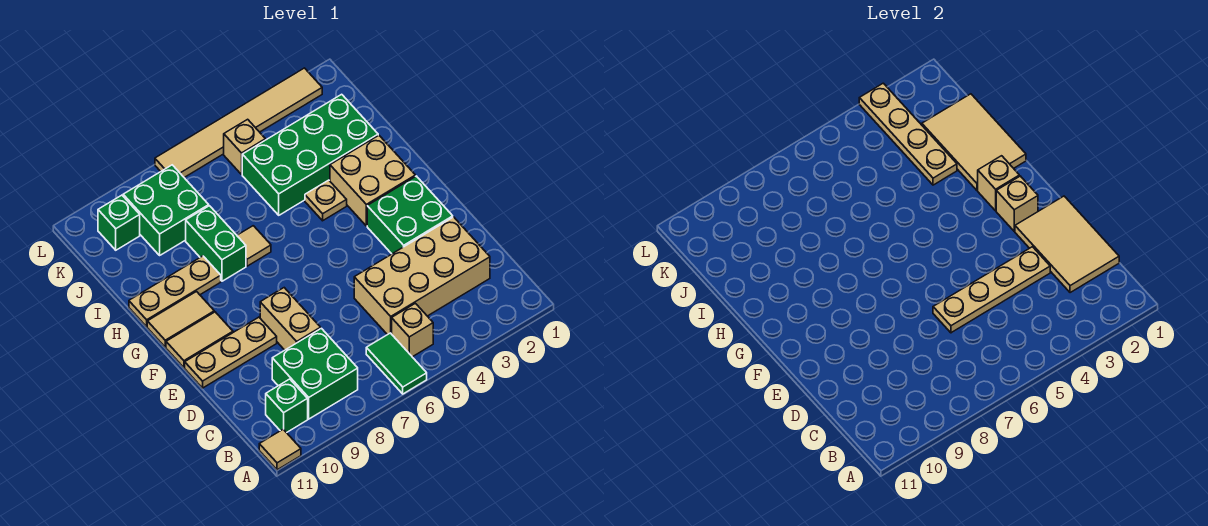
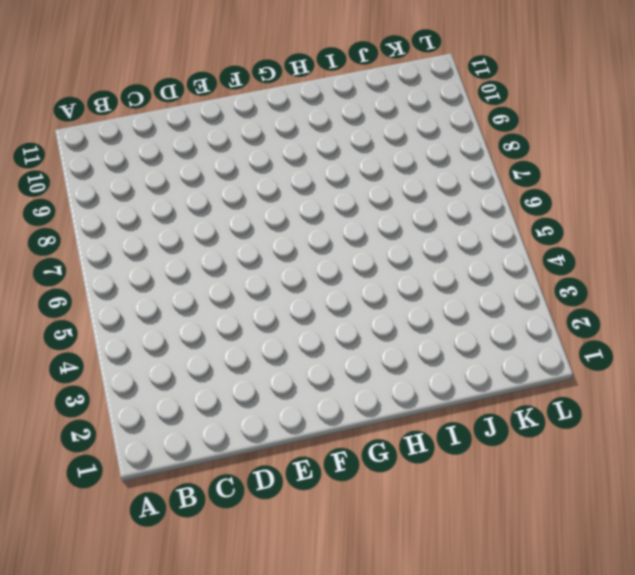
none -> green tile A6:B6 level 1
none -> tan tile A11 level 1
none -> tan brick B5 level 1

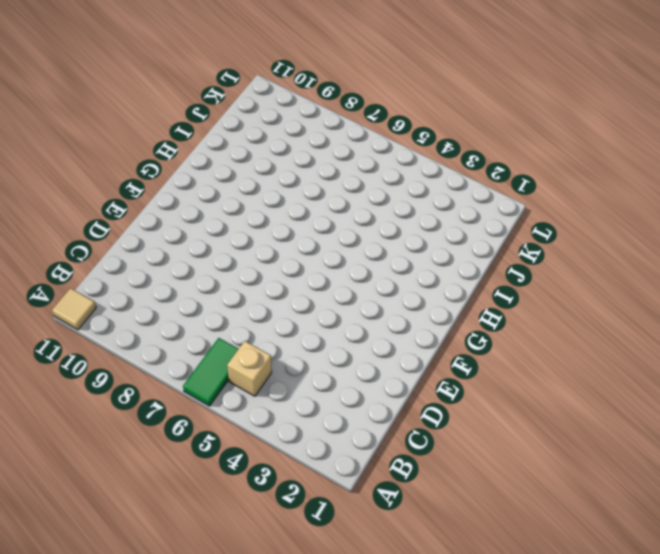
none -> green brick B8:C9 level 1
none -> green brick B10 level 1
none -> tan brick C2:D5 level 1

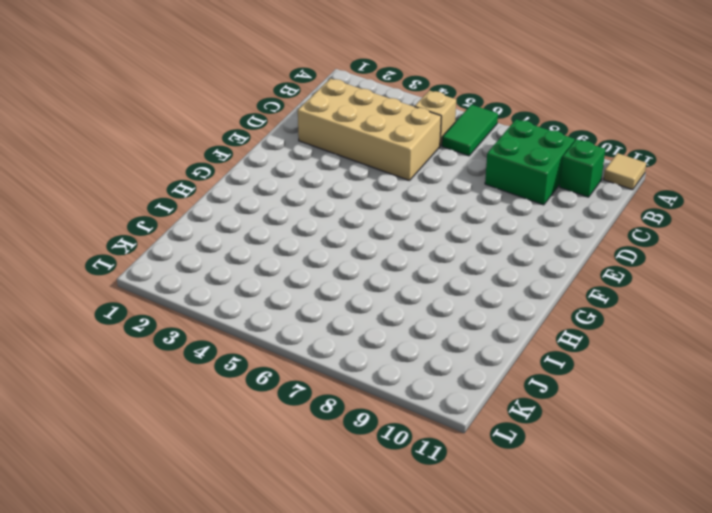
none -> tan brick D8:E8 level 1
none -> green brick E2:F3 level 1
none -> tan plate E9:E11 level 1

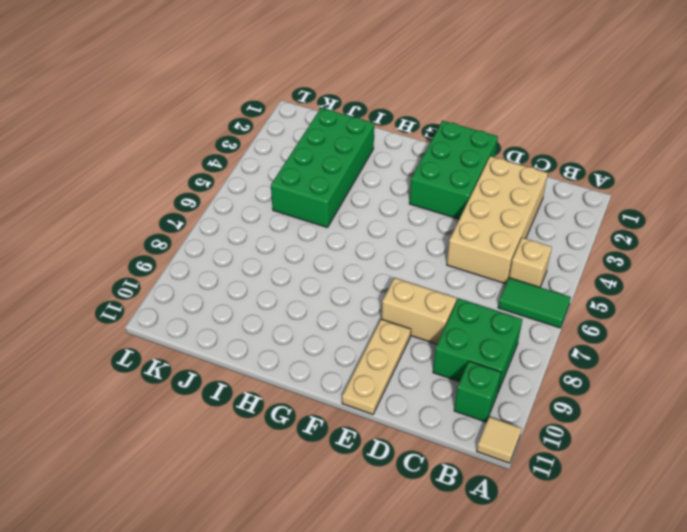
green brick E1:F3 level 1 -> green brick E2:F3 level 1
none -> tan tile F10:F11 level 1
none -> tan brick G2:H3 level 1
none -> tan tile G10:G11 level 1

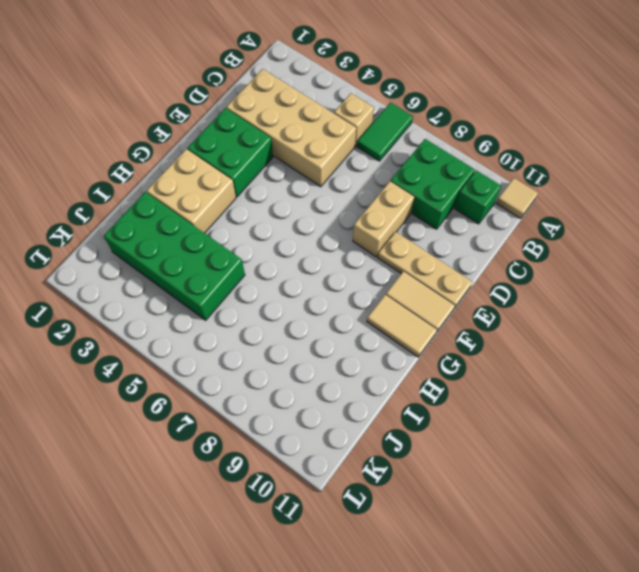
none -> tan plate H4 level 1
none -> tan tile H7 level 1
none -> green brick H8:I8 level 1

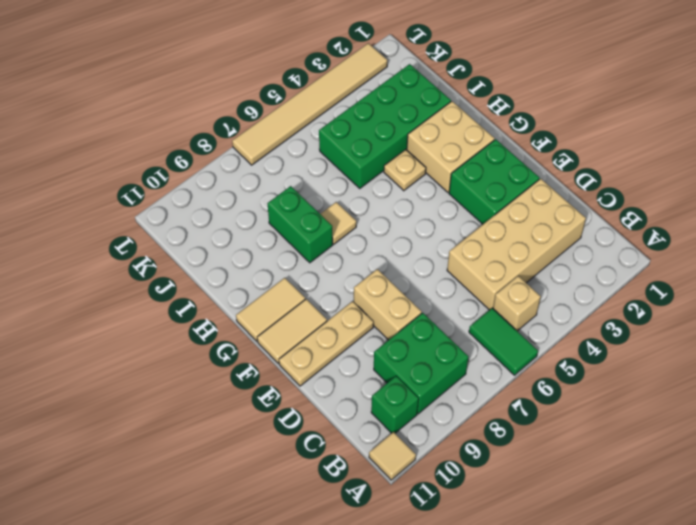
none -> tan plate H9:H11 level 1
none -> green brick J8:K9 level 1
none -> tan brick K5 level 1

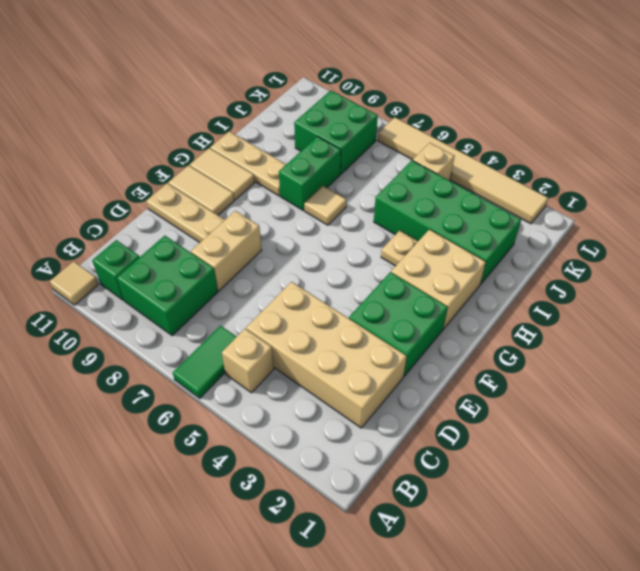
none -> green brick K10 level 1
none -> tan tile C1:E2 level 2
none -> tan plate D3:D6 level 2

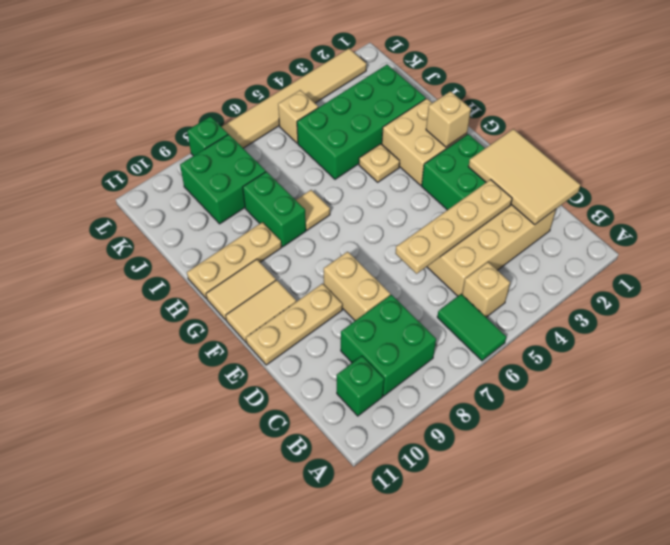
green brick L8 level 1 -> green brick K10 level 1
none -> tan tile A11 level 1
none -> tan brick F2 level 2
none -> tan tile H1:J2 level 2

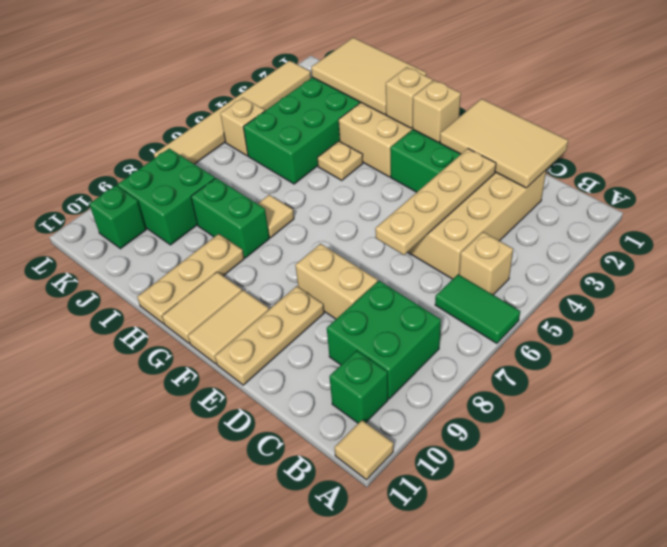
none -> tan plate I3:L3 level 2

